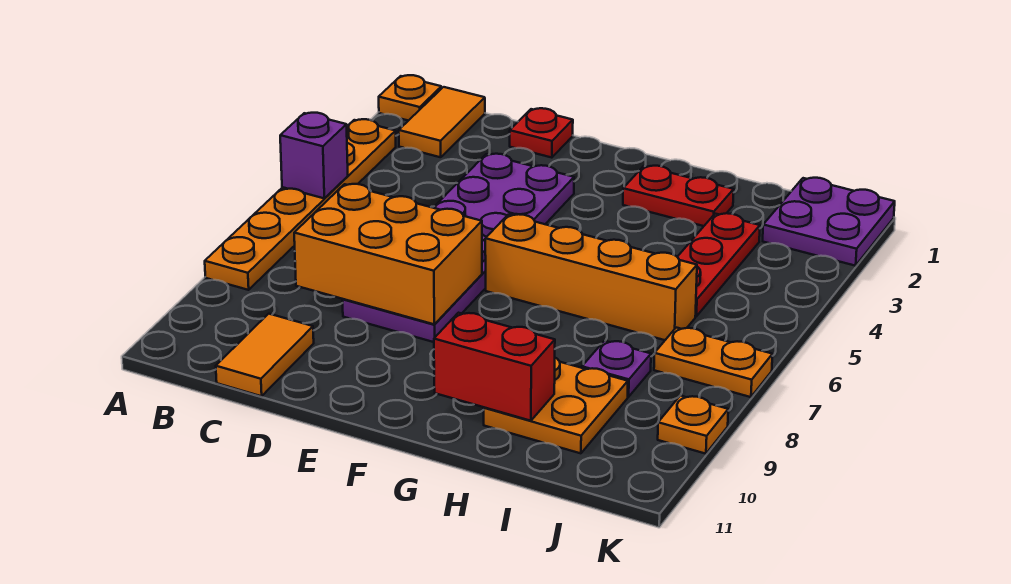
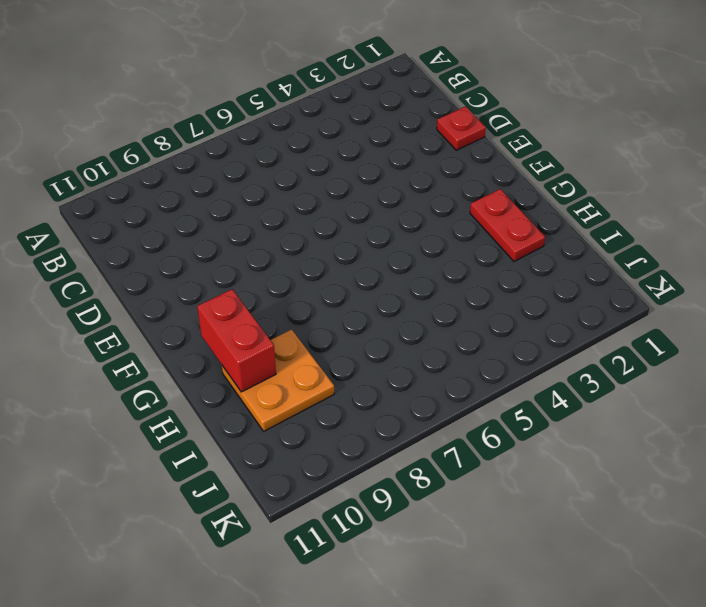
none -> orange plate A1 level 1
none -> orange plate A3:A8 level 1
none -> orange tile B1:B2 level 1

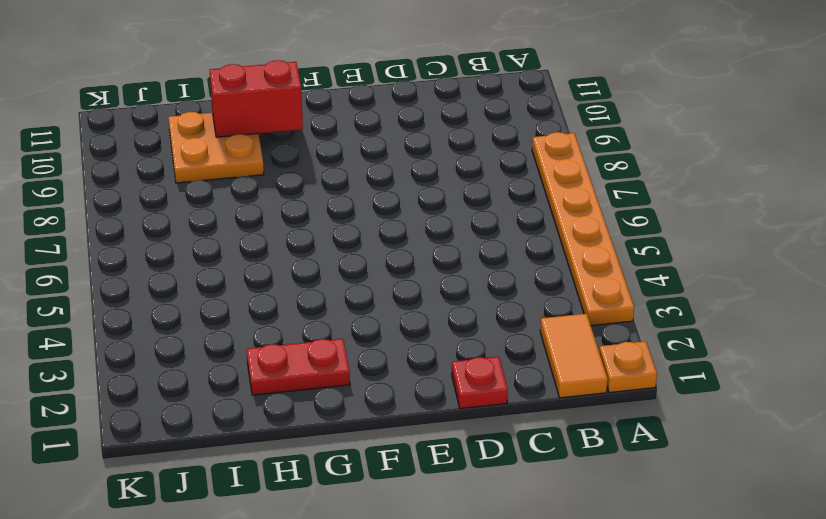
none -> orange tile C10:C11 level 1
none -> purple plate D3:E8 level 1
none -> orange brick F6:I6 level 1

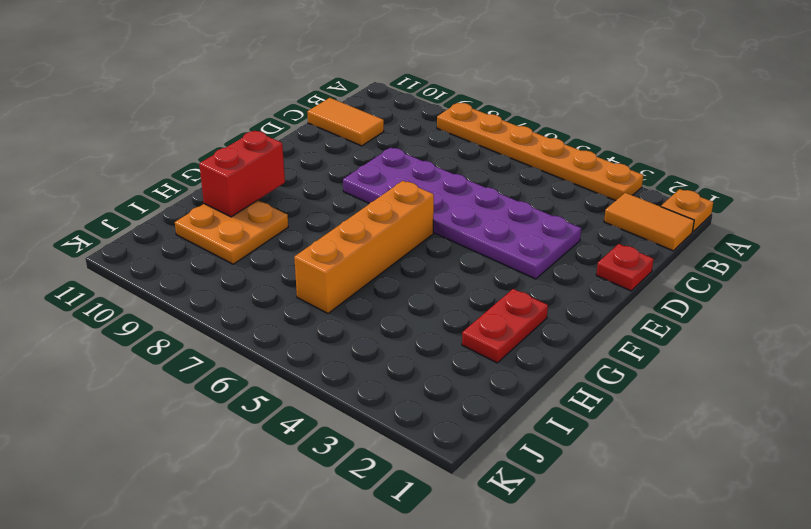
none -> red plate I3:I5 level 1
none -> purple plate I8 level 1
none -> purple plate J1:K2 level 1

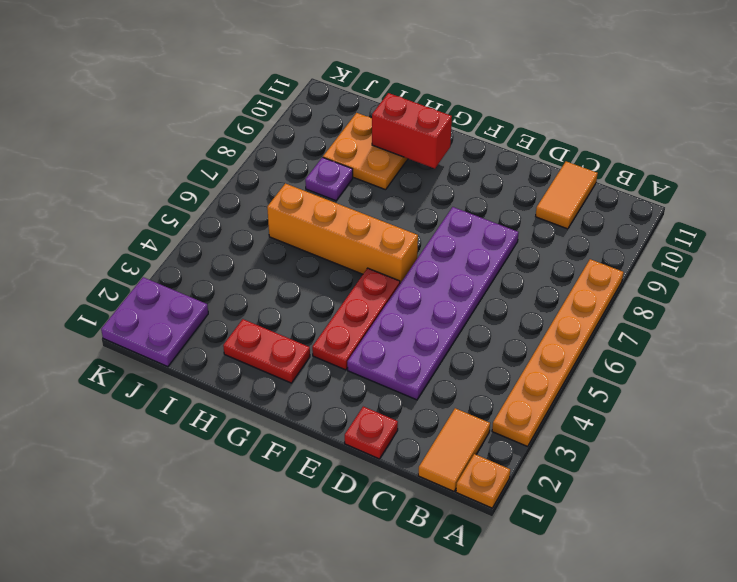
red plate F3:F5 level 1 -> red plate I3:I5 level 1
none -> orange plate J7:K7 level 1
none -> orange plate K9 level 1
none -> purple brick A5 level 2

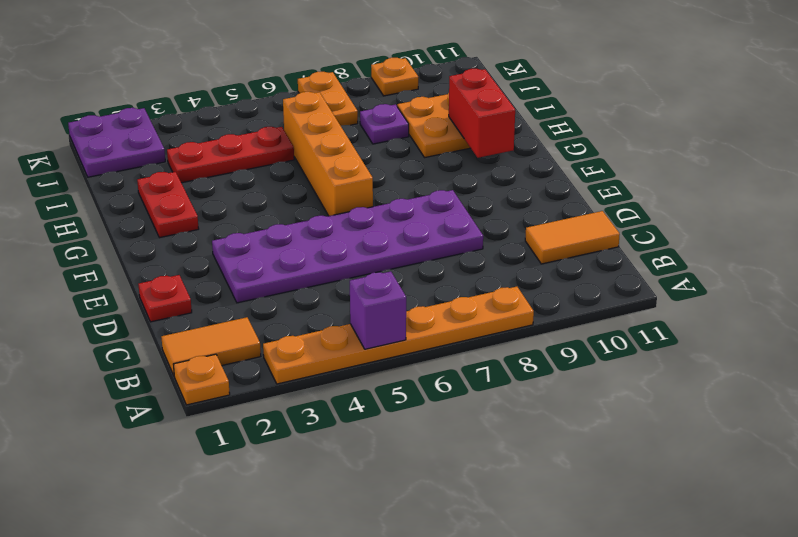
none -> orange brick C7:E8 level 2

